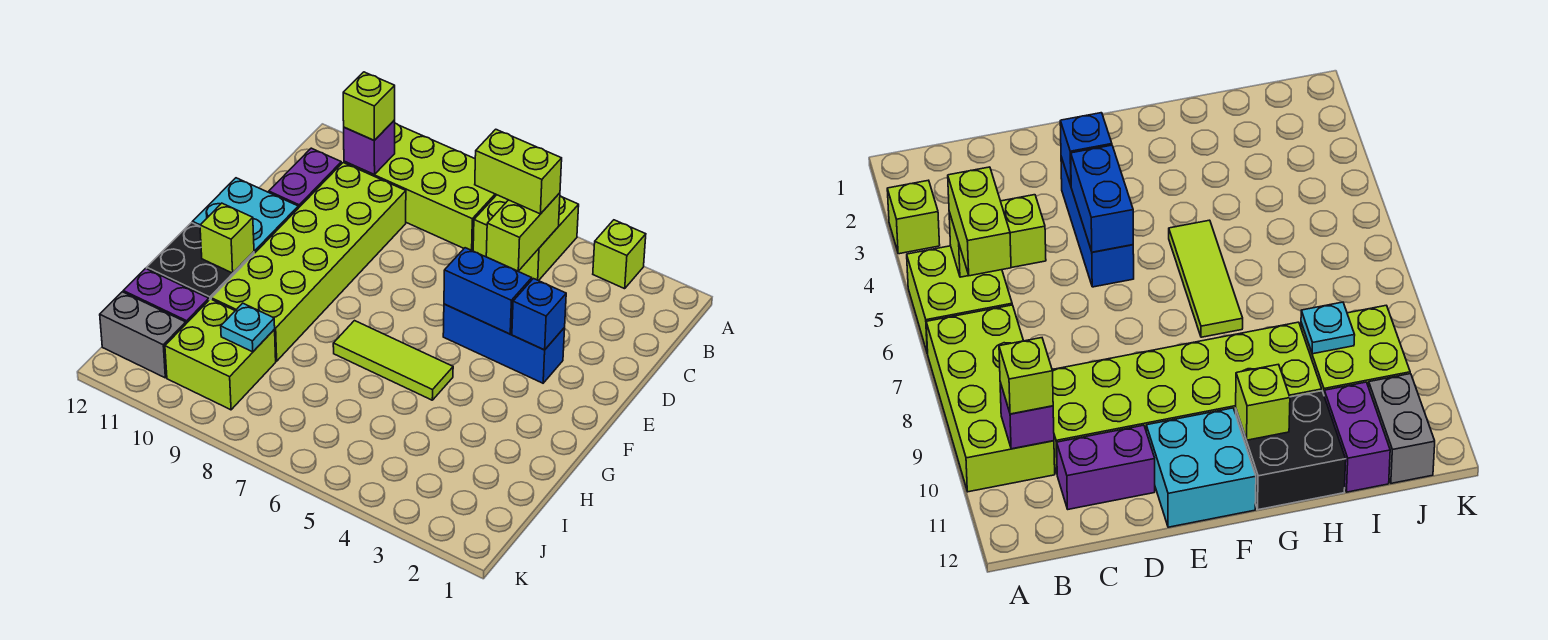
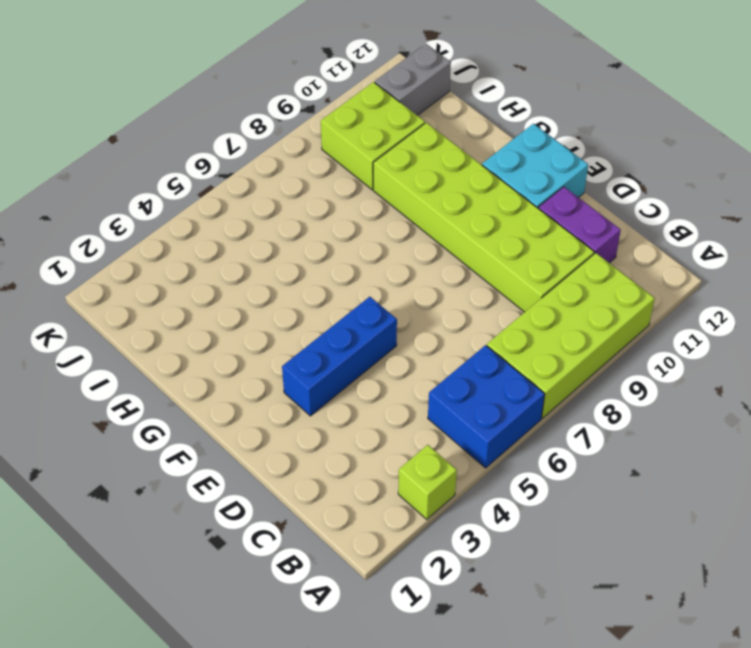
blue brick A5:B6 level 1 -> lime brick A5:B6 level 1
none -> lime tile G5:G7 level 1
none -> black brick G11:H12 level 1
none -> purple brick I11:I12 level 1

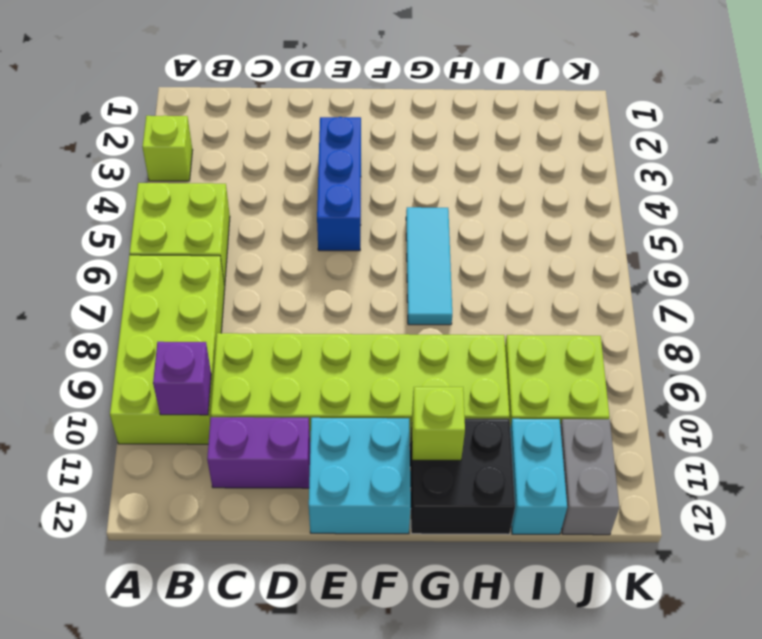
cyan tile G5:G7 level 1 -> lime tile G5:G7 level 1
cyan brick I11:I12 level 1 -> purple brick I11:I12 level 1
none -> lime brick B5:C5 level 2
none -> blue brick E3 level 2
none -> blue brick E4:E5 level 2

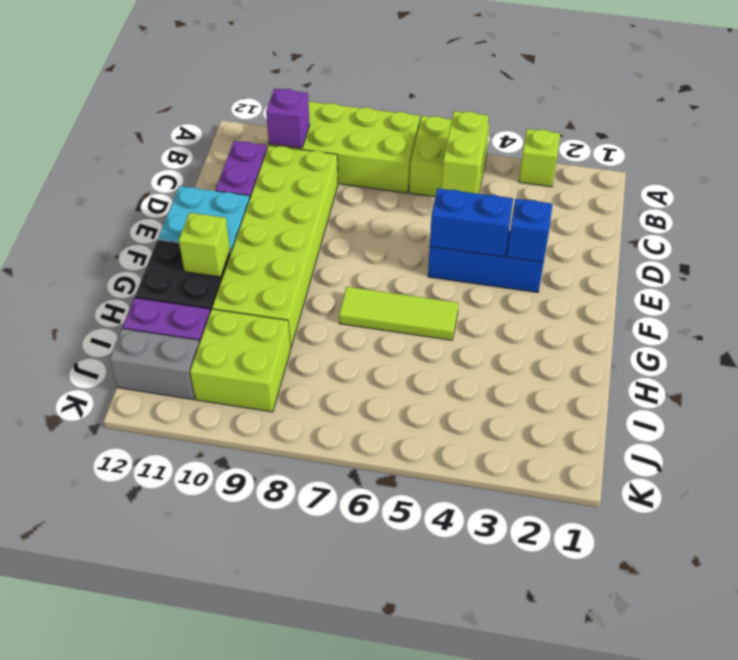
none -> cyan plate I9 level 2
none -> lime brick B5:B6 level 3
none -> lime brick B10 level 3

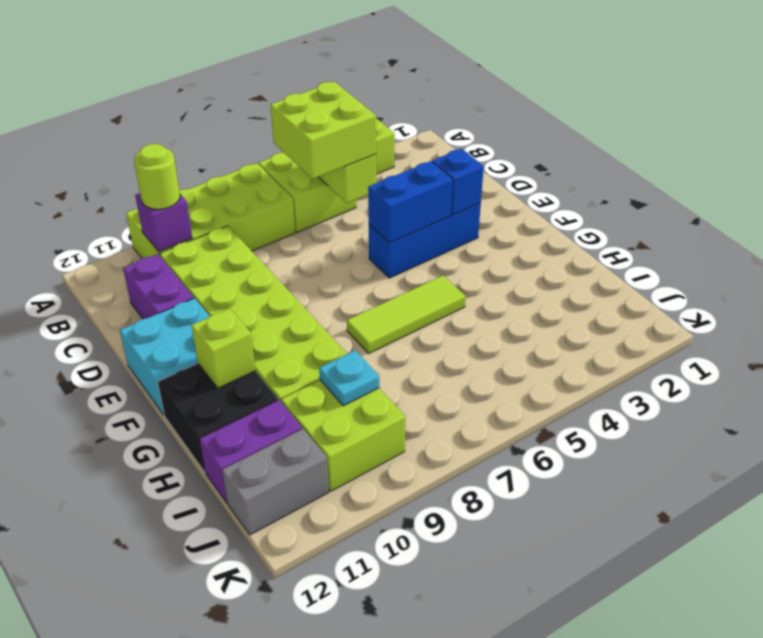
lime brick B5:C6 level 3 -> lime brick B5:B6 level 3
lime round brick B10 level 3 -> lime brick B10 level 3

